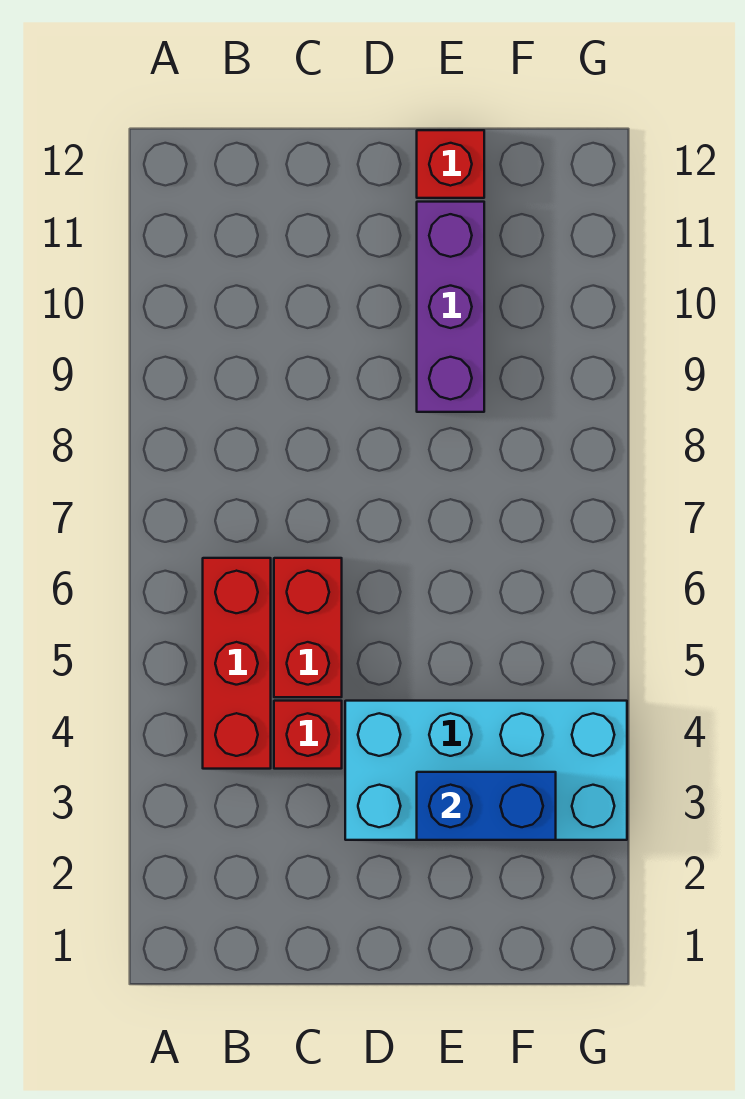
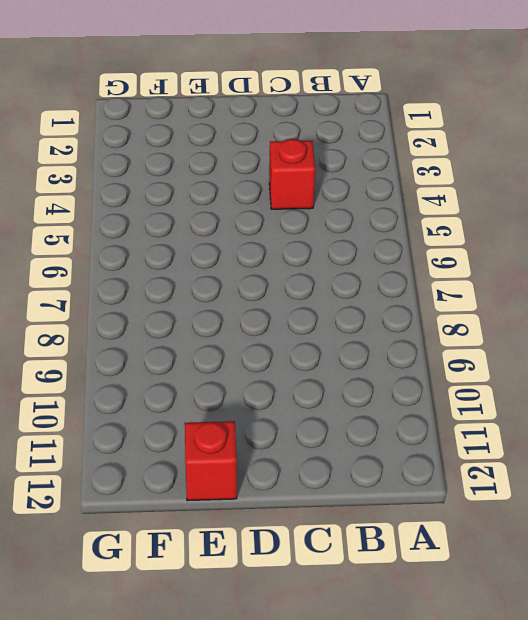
none -> red brick B4:B6 level 1
none -> red brick C5:C6 level 1

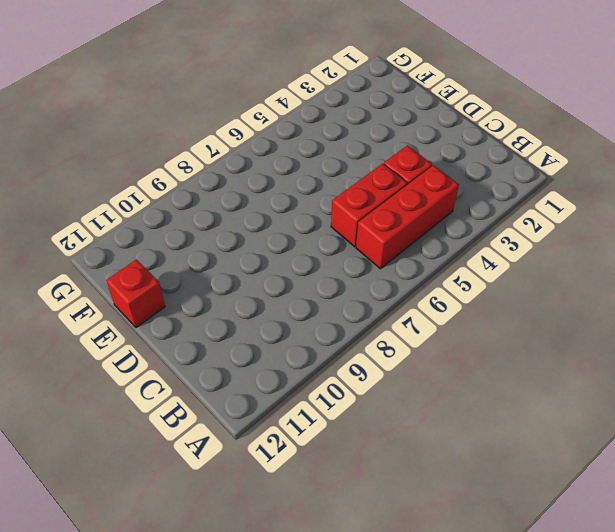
none -> cyan brick D3:G4 level 1
none -> purple brick E9:E11 level 1

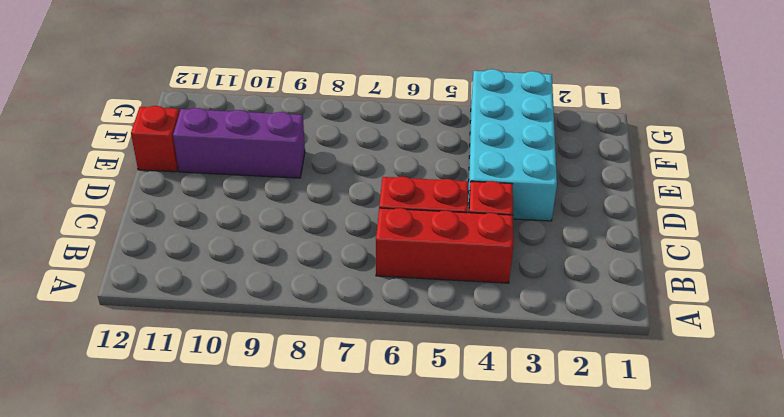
none -> blue brick E3:F3 level 2

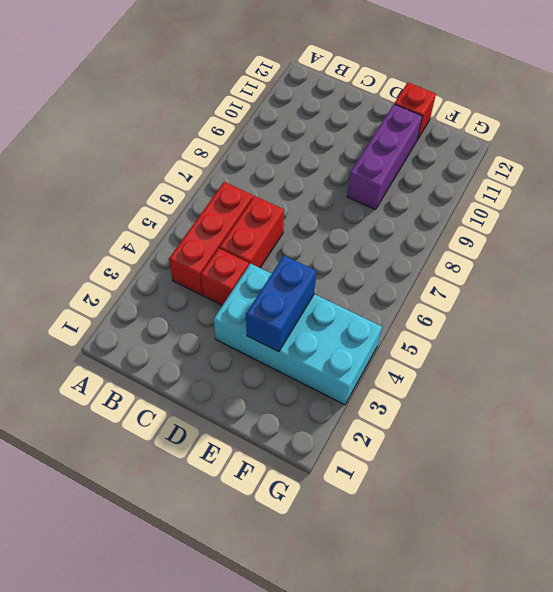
blue brick E3:E4 level 2 -> blue brick E3:F3 level 2

